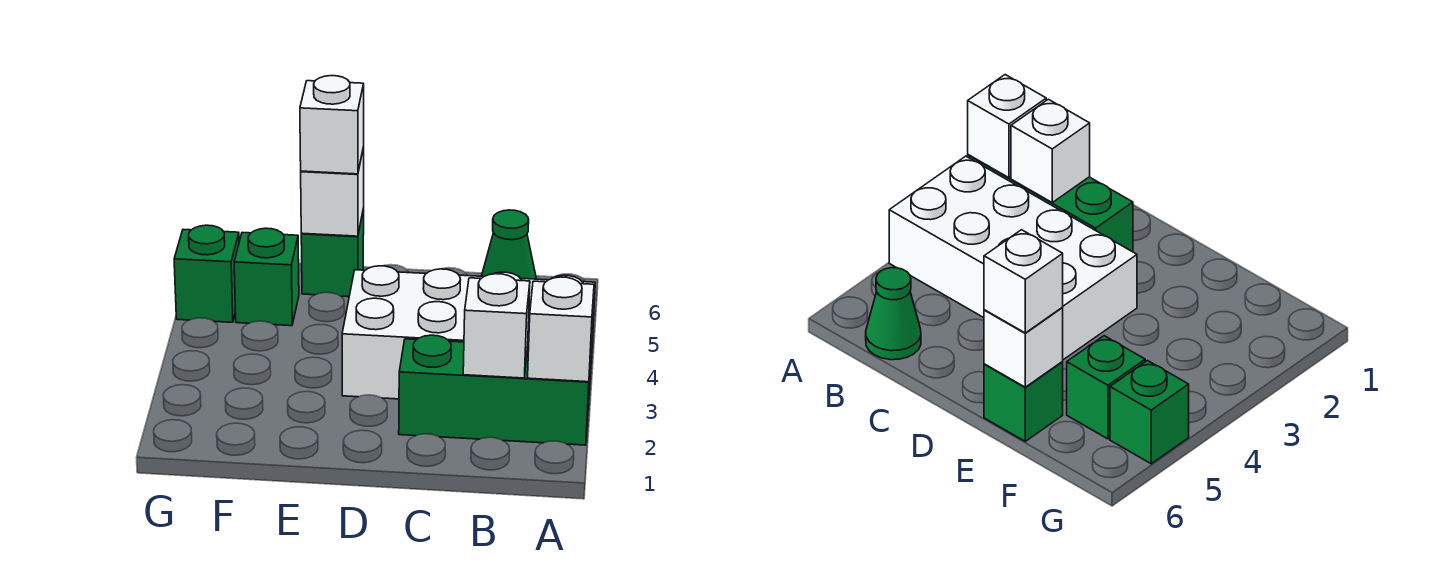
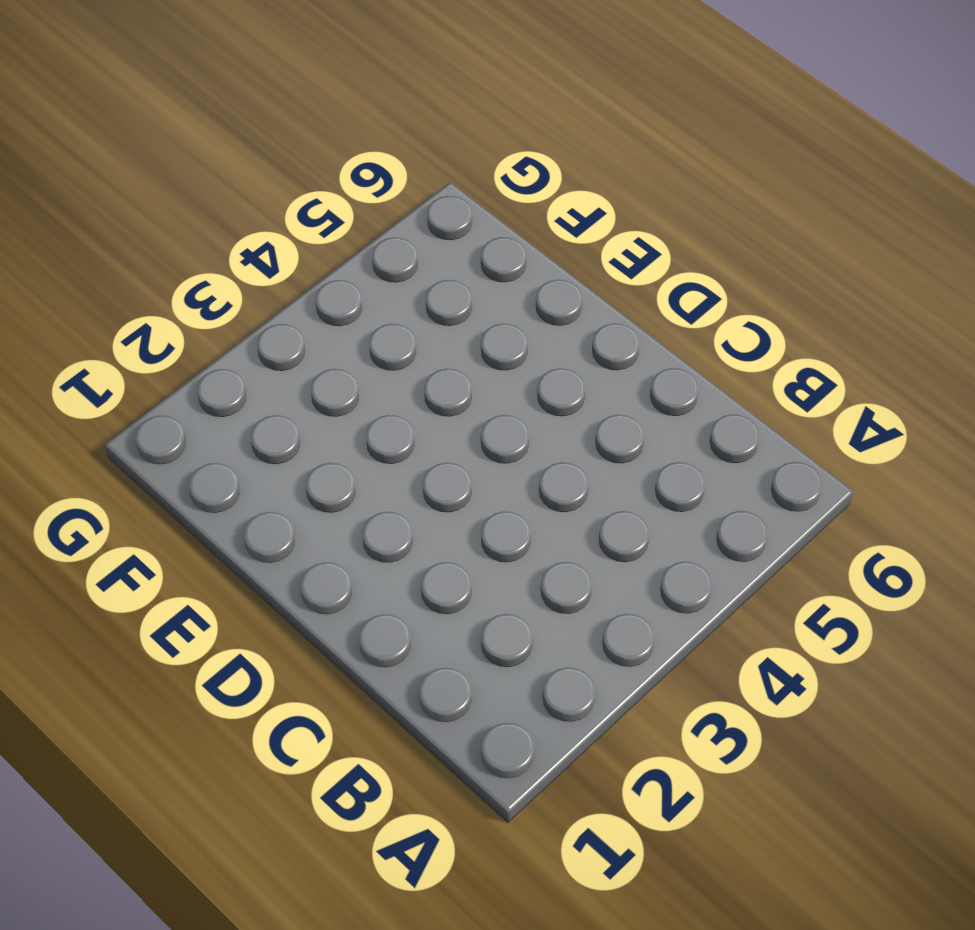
none -> green brick A2:C2 level 1
none -> white brick A3:D4 level 1

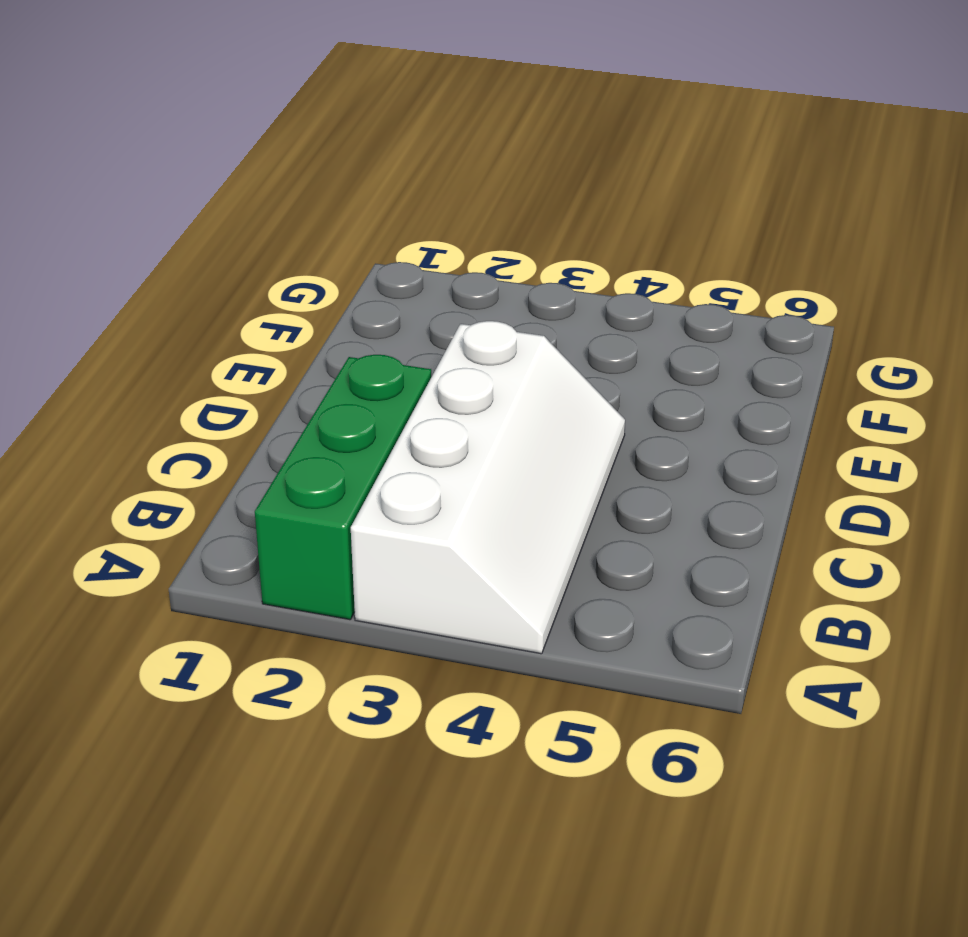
white slope A3:D4 level 1 top 3 -> white brick A3:D4 level 1
none -> green cone B6 level 1
none -> green brick E6 level 1

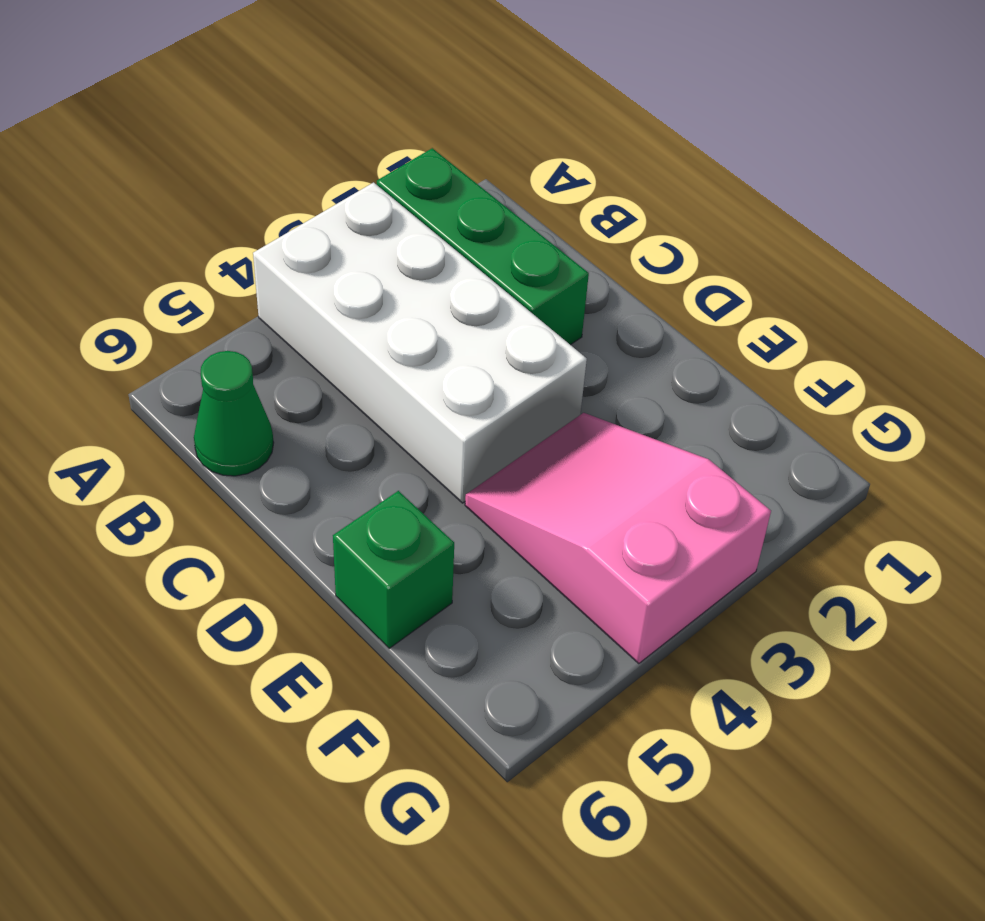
pink slope E3:G4 level 1 top G -> none
none -> green brick F5 level 1
none -> green brick G5 level 1

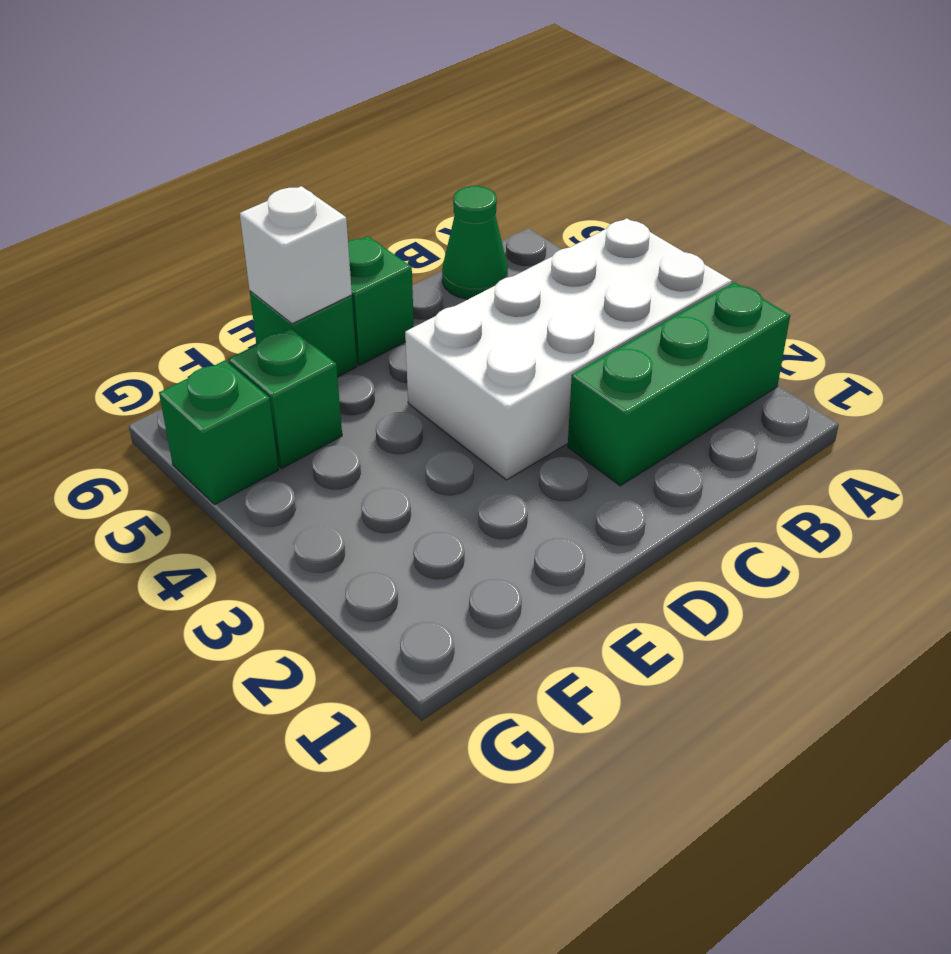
green brick D6 level 1 -> none
none -> white brick A2 level 2
none -> white brick B2 level 2

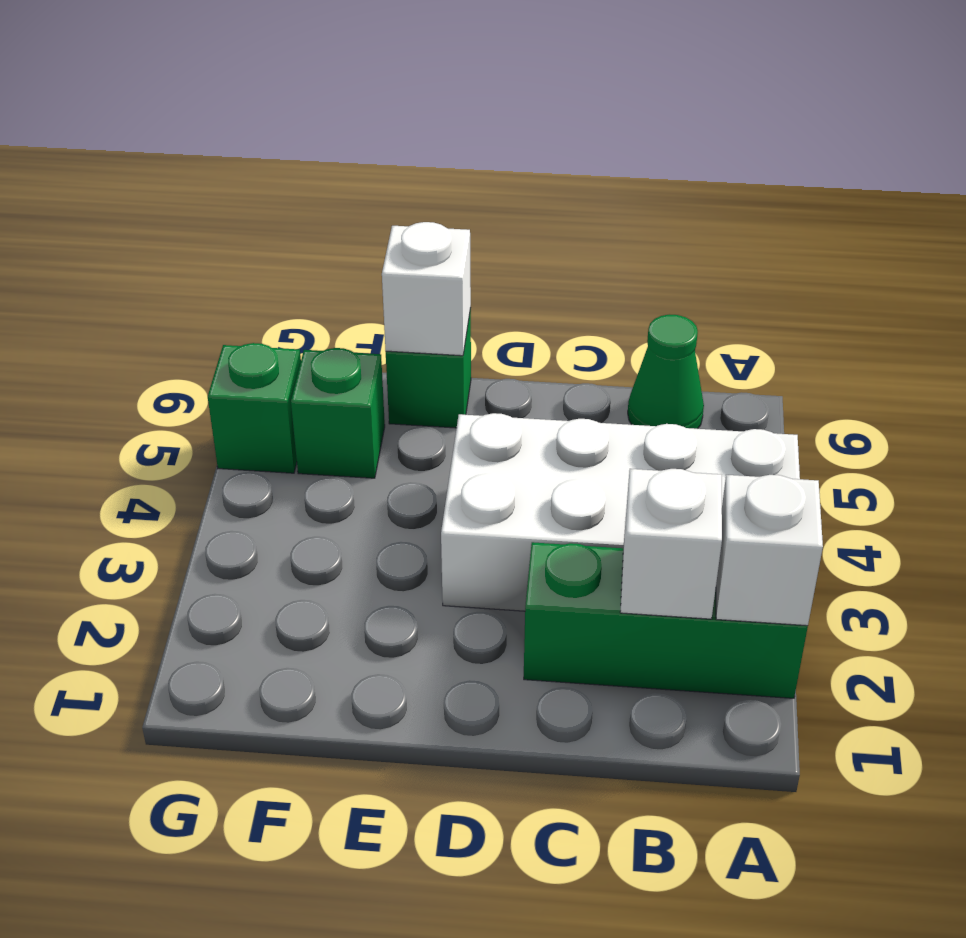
none -> white brick E6 level 3

